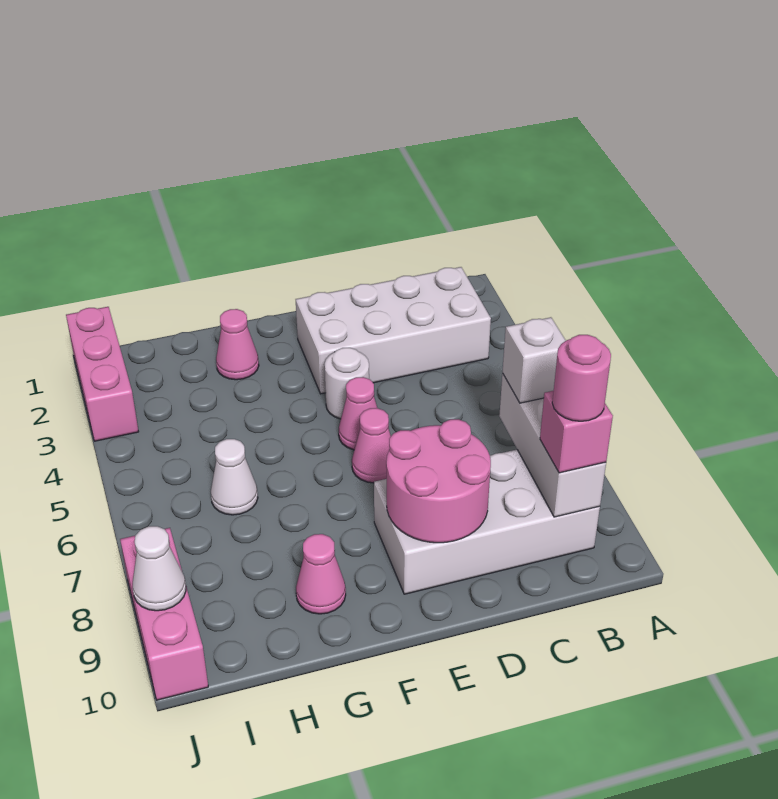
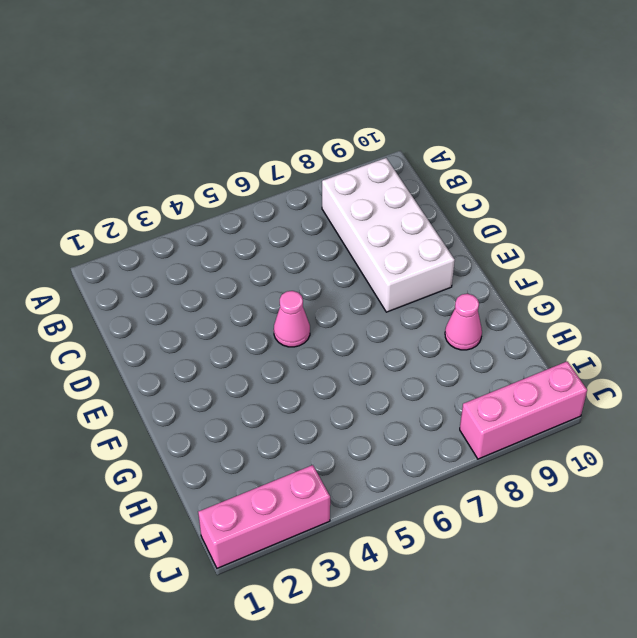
none -> white brick B2:E3 level 1
none -> white round brick E4 level 1
none -> pink cone E6 level 1

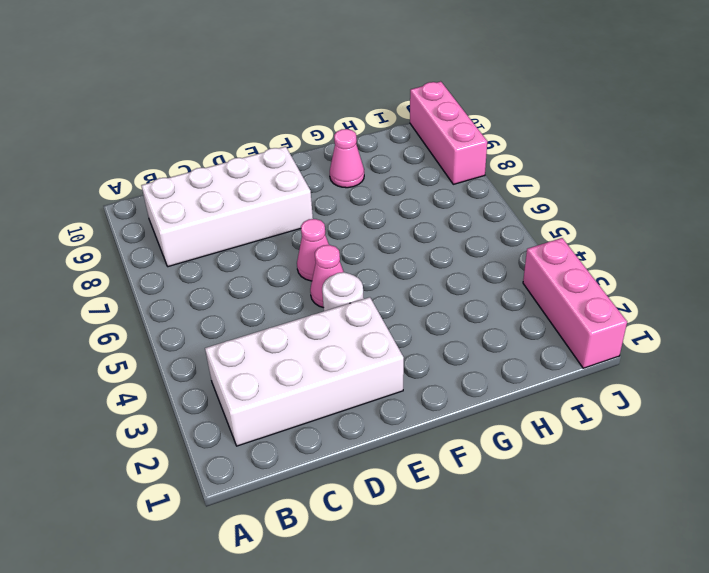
none -> pink cone G2 level 1
none -> white cone H6 level 1
none -> white brick B7:B9 level 2

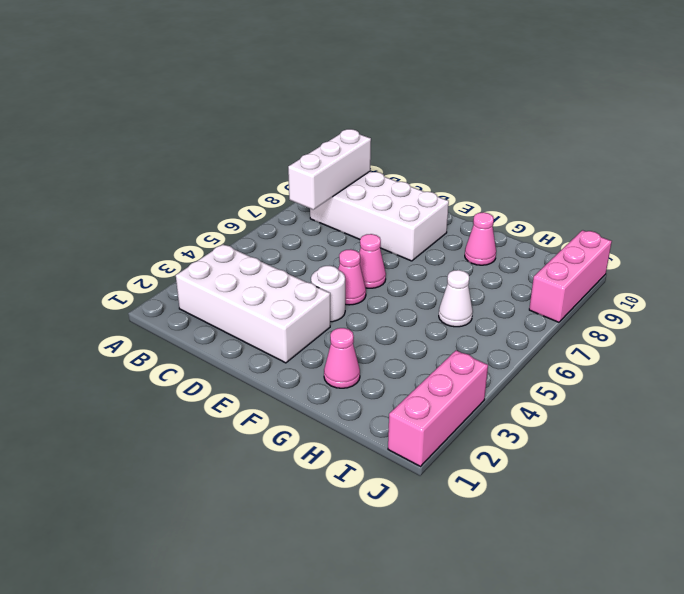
none -> pink round brick D8:E9 level 2
none -> white cone J9 level 2
none -> white brick B7 level 3

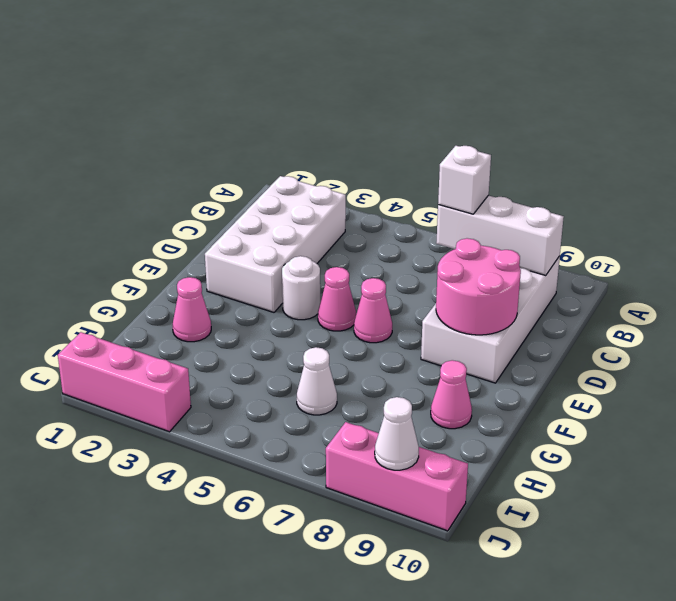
none -> pink brick B9 level 3
none -> pink round brick B9 level 4

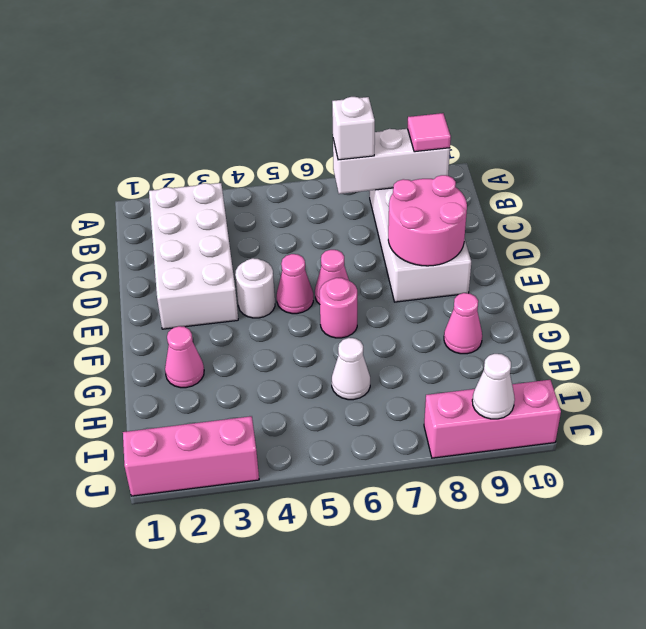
pink tile B9 level 3 -> pink brick B9 level 3
pink round brick F6 level 1 -> pink round brick B9 level 4

